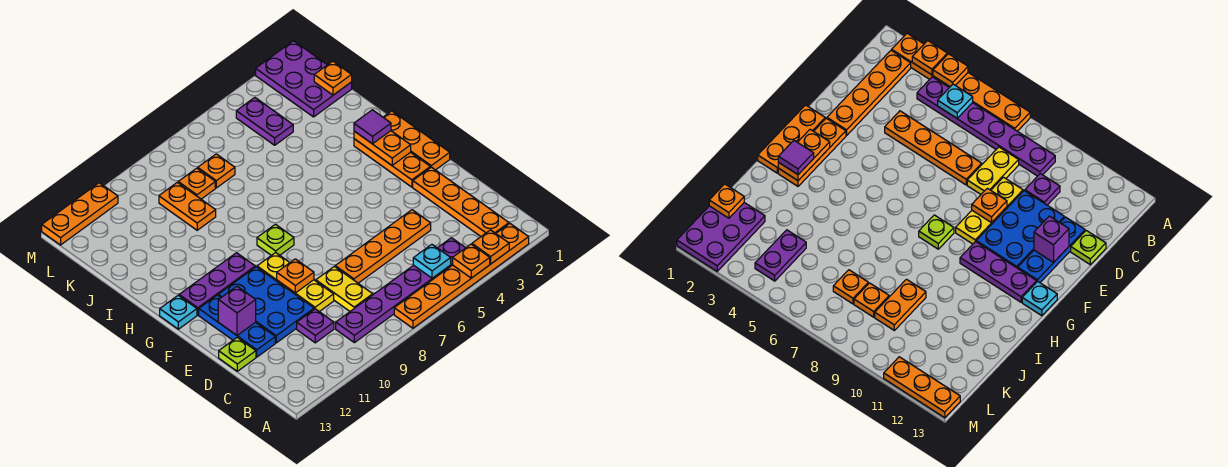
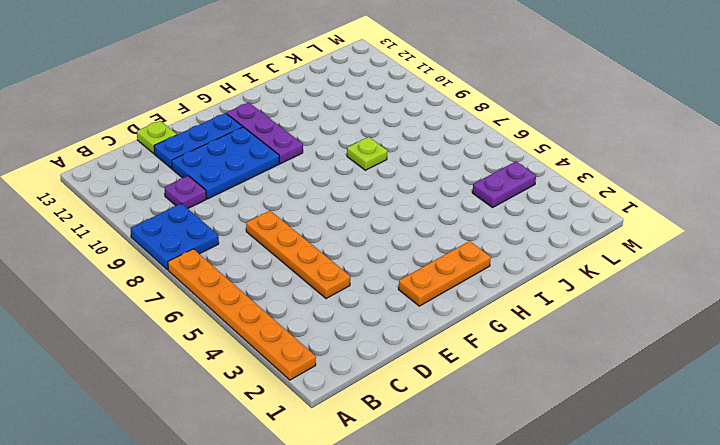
blue plate A8:B9 level 1 -> purple plate B4:B9 level 1
lime plate I8 level 1 -> lime plate G8 level 1
none -> orange plate B2:E2 level 1
none -> yellow plate C8:D8 level 1
none -> yellow plate D9:F9 level 1

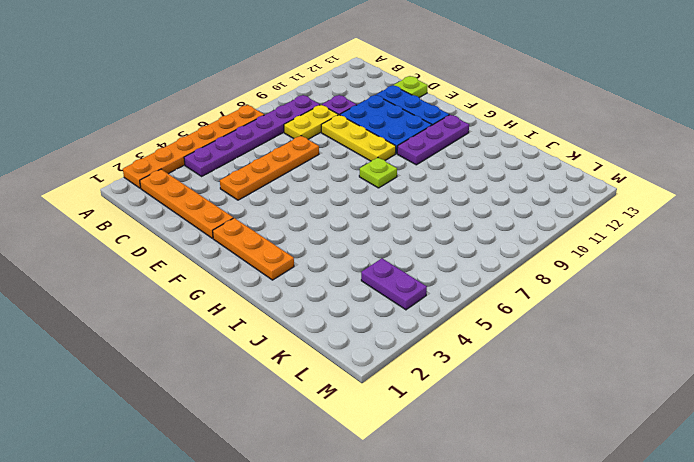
yellow plate C8:C9 level 1 -> yellow plate C8:D8 level 1
none -> orange plate F1:H1 level 1
none -> cyan plate G13 level 1
none -> orange plate J9:K9 level 1

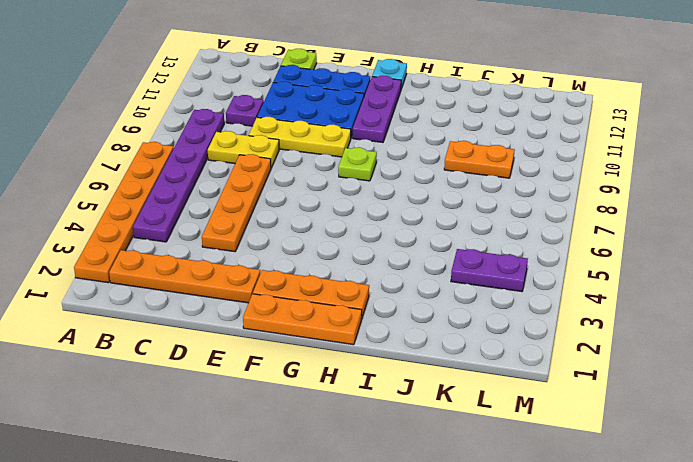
none -> purple plate K1:M2 level 1
none -> orange plate K7 level 1
none -> orange plate K8 level 1

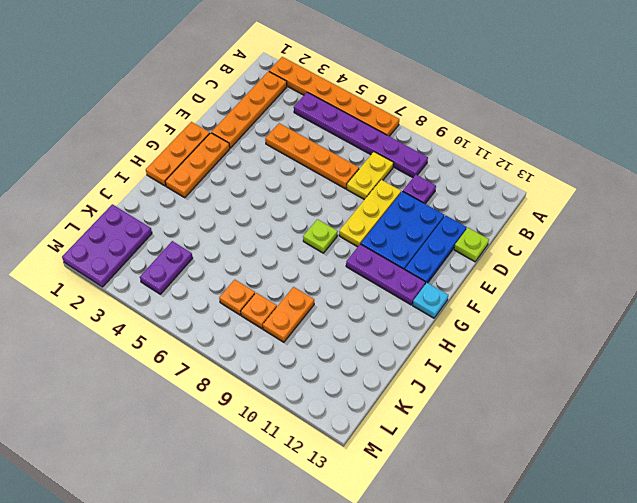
none -> orange plate M11:M13 level 1
none -> orange plate A3 level 2
none -> orange plate A4 level 2

